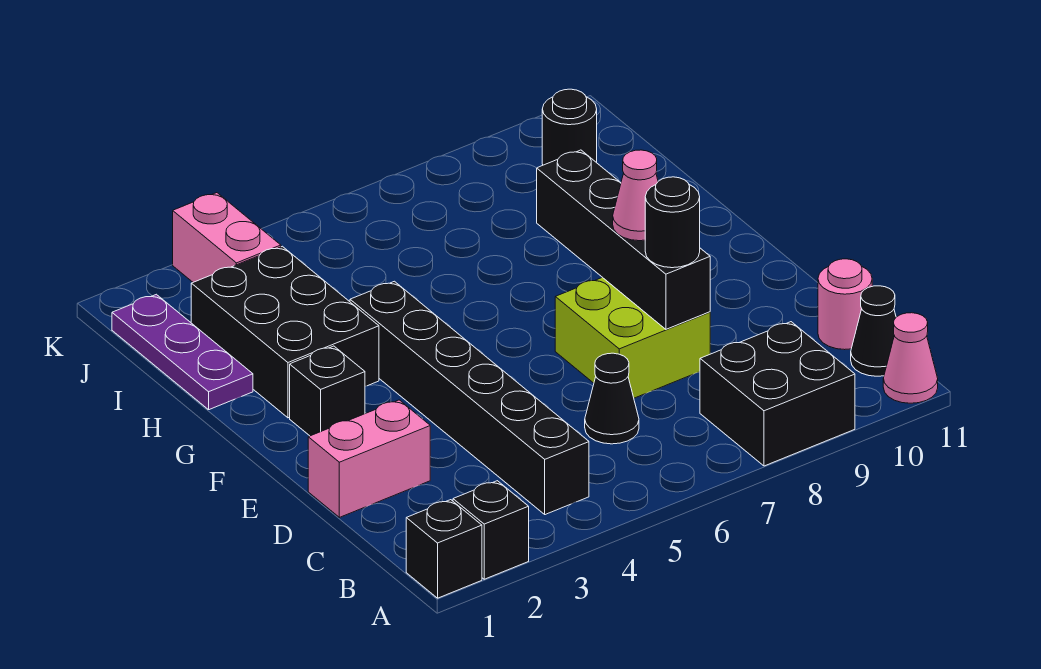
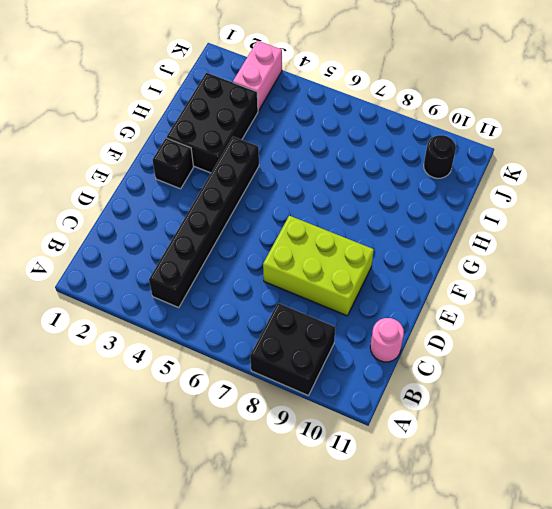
lime brick D7:E9 level 1 -> lime brick D7:E8 level 1
none -> black brick A1 level 1
none -> black brick A2 level 1
none -> pink cone A11 level 1

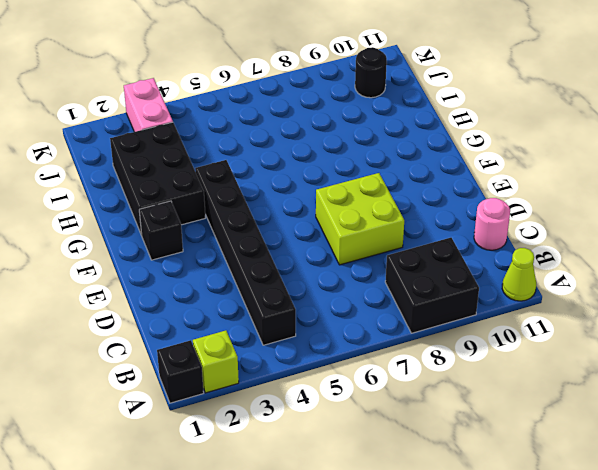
lime brick A2 level 1 -> black brick A2 level 1
lime cone A11 level 1 -> pink cone A11 level 1
none -> black cone B11 level 1
none -> black cone C6 level 1
none -> pink brick D1:D2 level 1

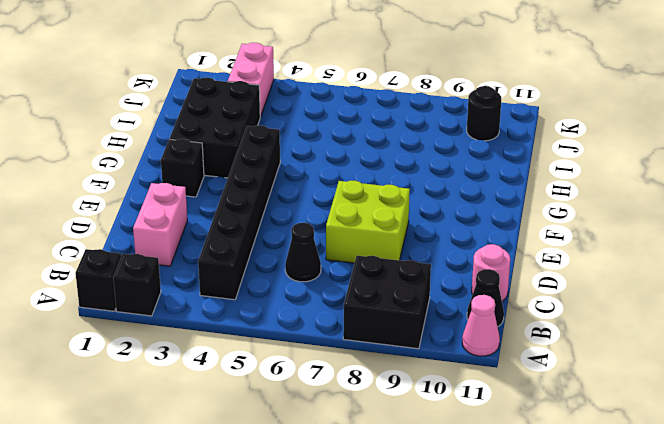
pink brick C2:D2 level 1 -> pink brick D1:D2 level 1
none -> purple plate H1:J1 level 1
none -> black brick D8:G8 level 2
none -> black round brick D8 level 3

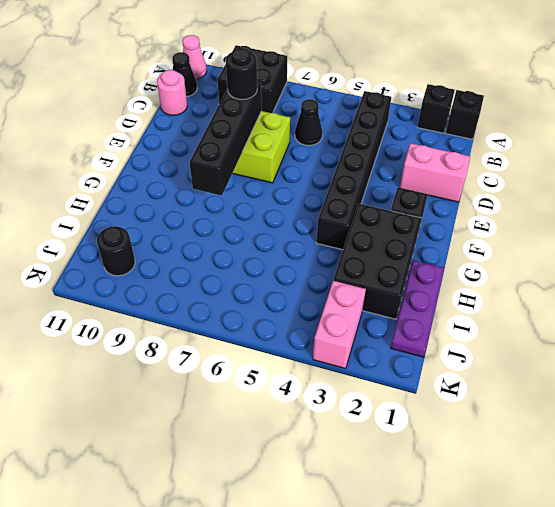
none -> pink cone E8 level 3

